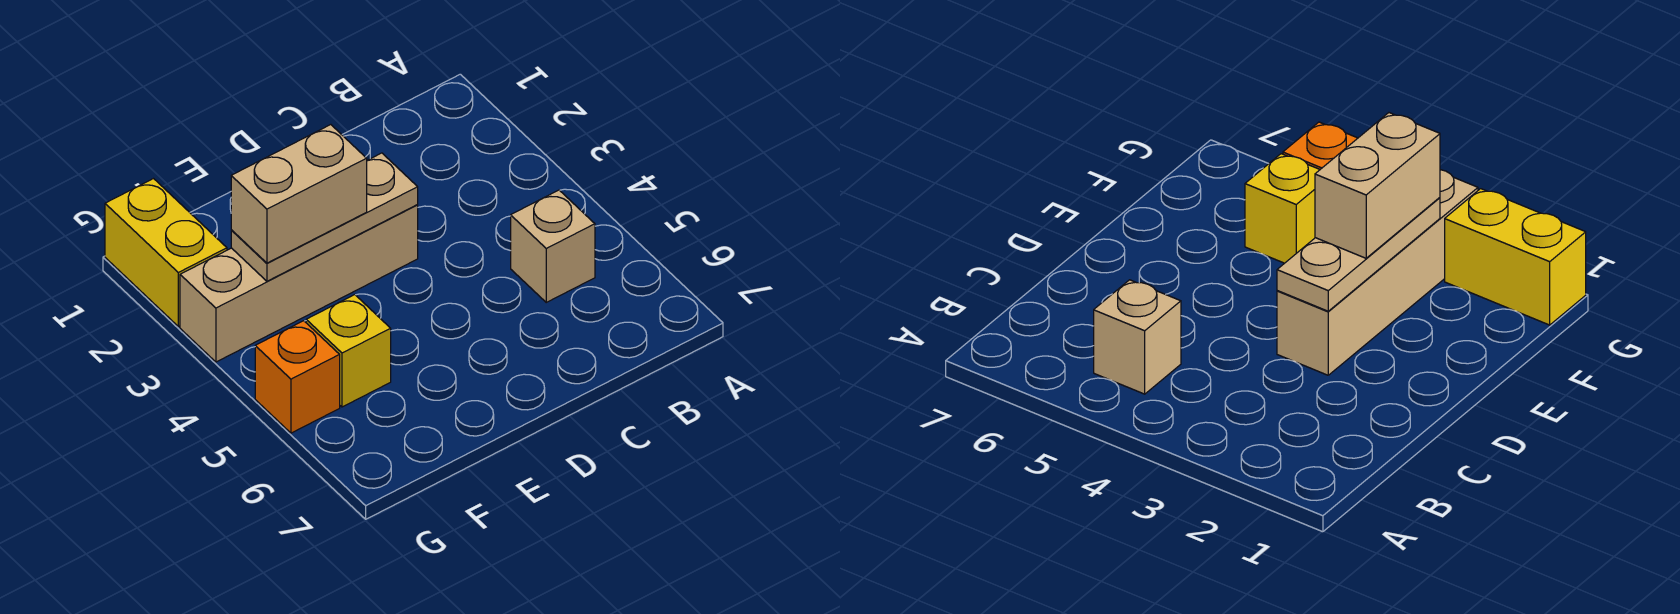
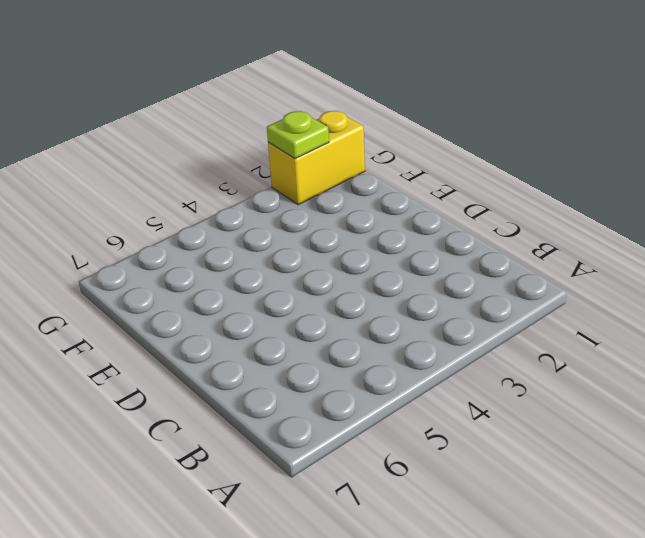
lime plate G2 level 2 -> none
none -> tan brick B5 level 1
none -> tan brick D3:G3 level 1

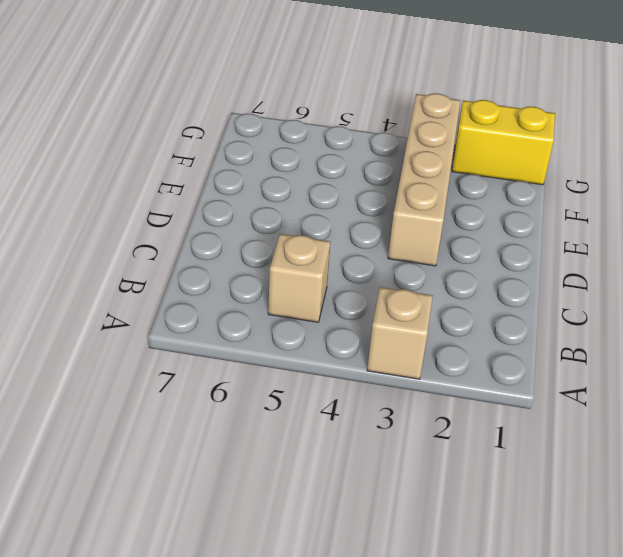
tan brick A3 level 1 -> none
none -> yellow brick F5 level 1
none -> orange brick G5 level 1

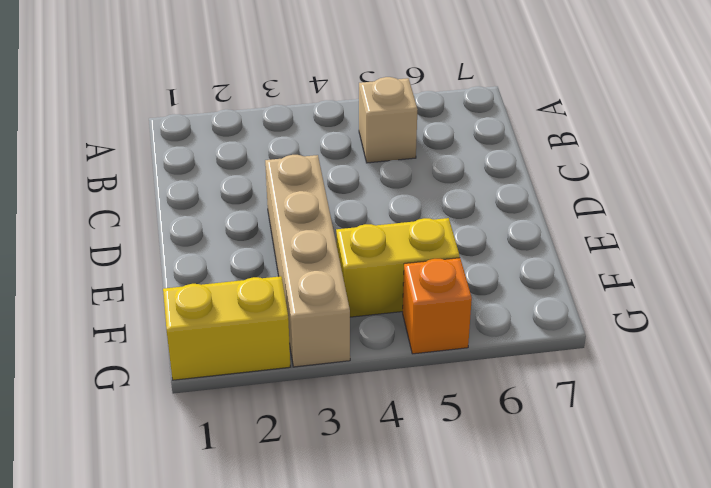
yellow brick F4:F5 level 1 -> yellow brick F5 level 1
none -> tan plate D3:F3 level 2
none -> tan brick E3:F3 level 3

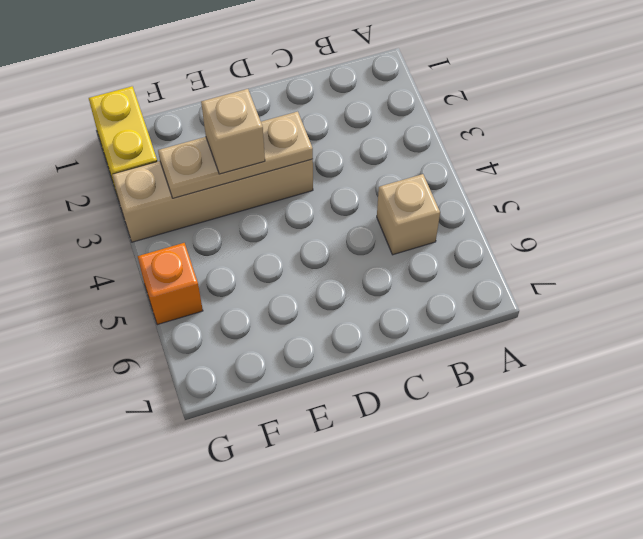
tan brick E3 level 3 -> tan brick E3:F3 level 3
none -> yellow brick F5 level 1

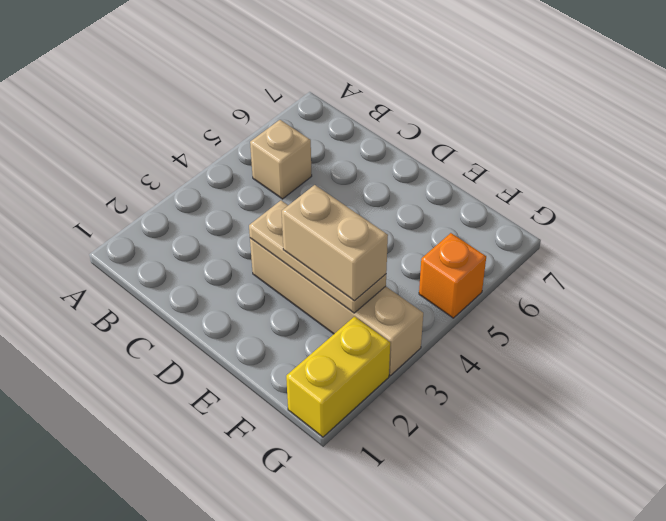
none -> yellow brick F5 level 1

